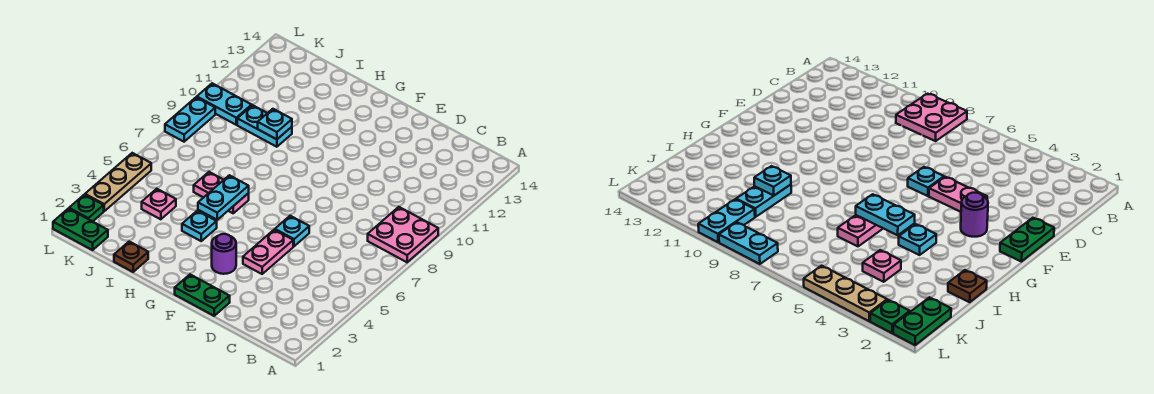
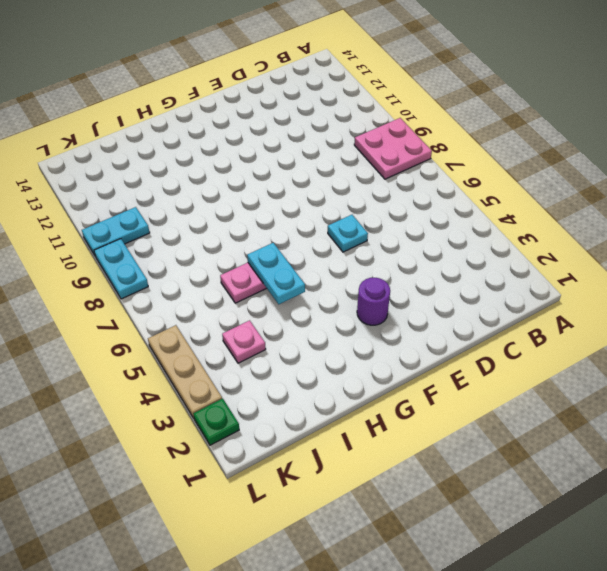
none -> green plate E1:F1 level 1
none -> pink plate E4:E5 level 1
none -> cyan plate H4 level 1

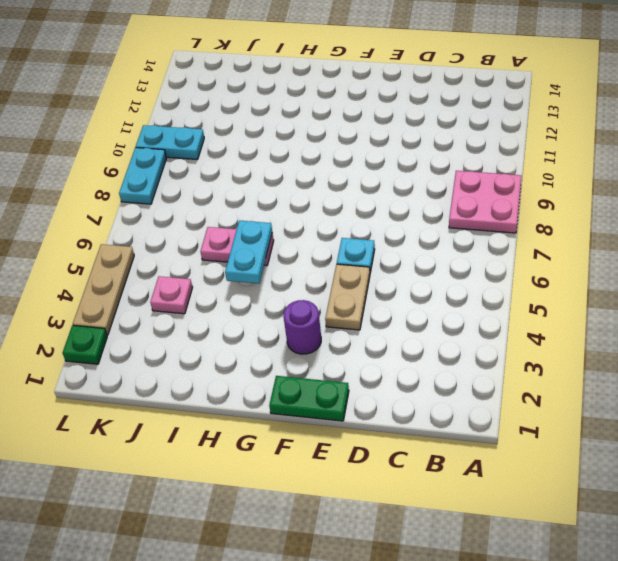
tan plate E4:E5 level 1 -> pink plate E4:E5 level 1
none -> cyan plate H4 level 1
none -> brown plate I1 level 1
none -> cyan plate I10:J10 level 1

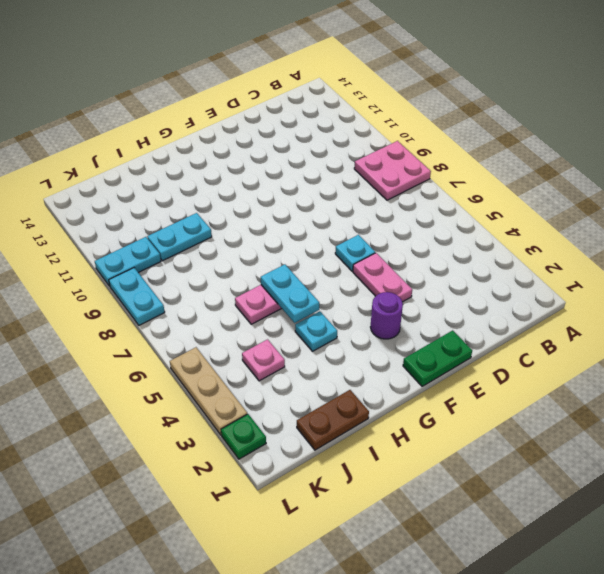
brown plate I1:J1 level 1 -> brown plate I1 level 1
none -> green plate K1:L1 level 1
none -> cyan plate I10 level 2

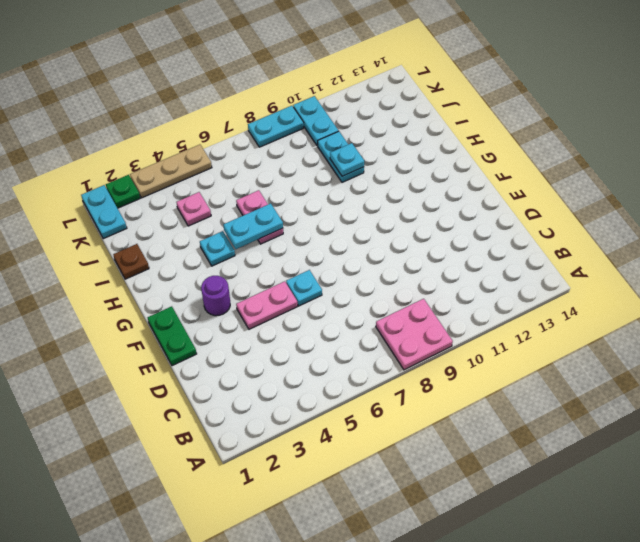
cyan plate K1:L1 level 1 -> green plate K1:L1 level 1

